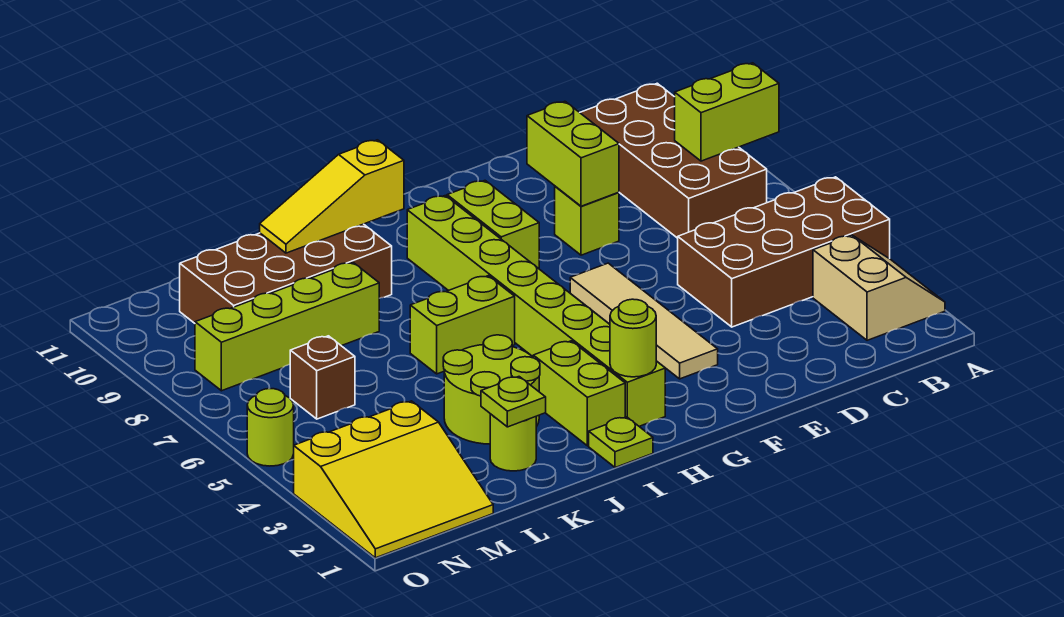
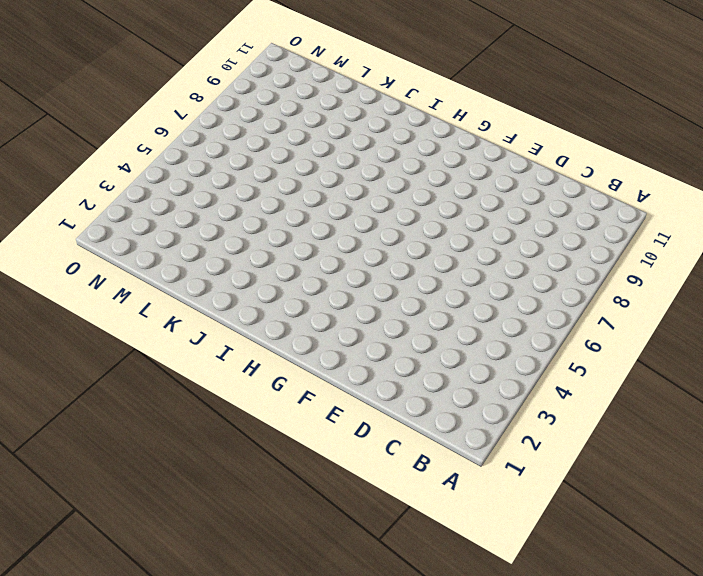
none -> tan slope A2:B3 level 1 top B
none -> brown brick A4:D5 level 1
none -> brown brick B7:C10 level 1

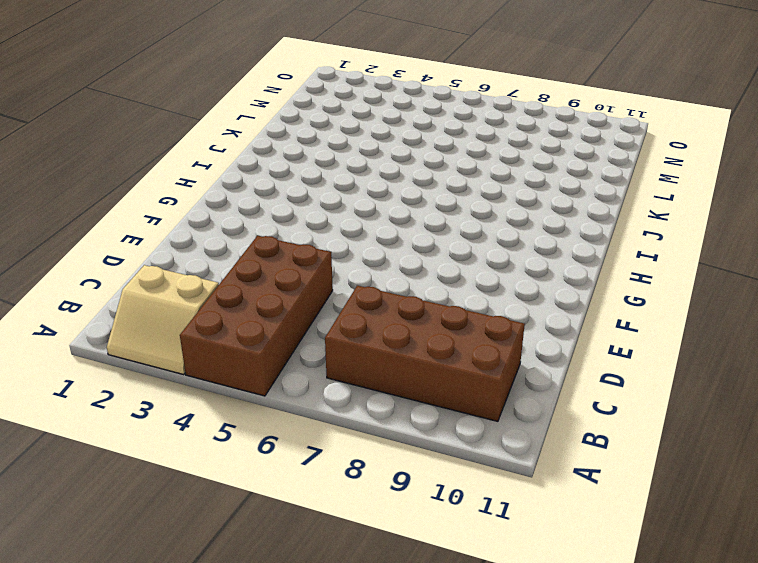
none -> lime brick E8 level 1
none -> tan tile F3:F6 level 1
none -> lime brick G8:G9 level 1

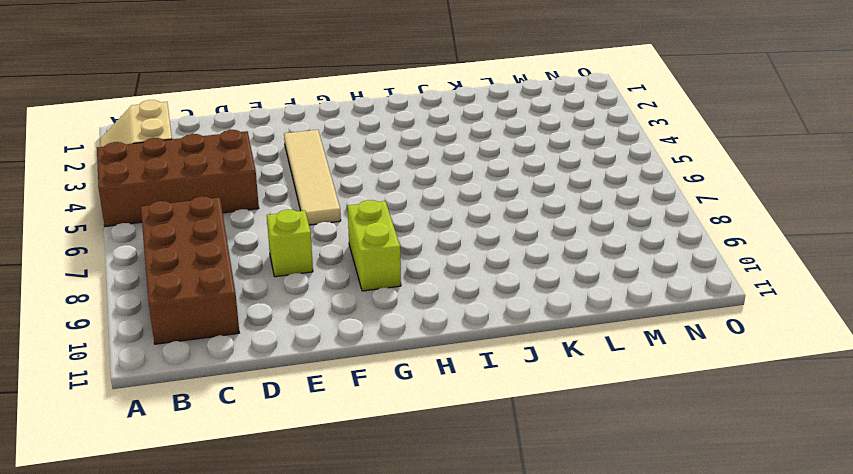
none -> lime brick H2:H9 level 1
none -> lime plate I1 level 1
none -> lime brick I2:I3 level 1

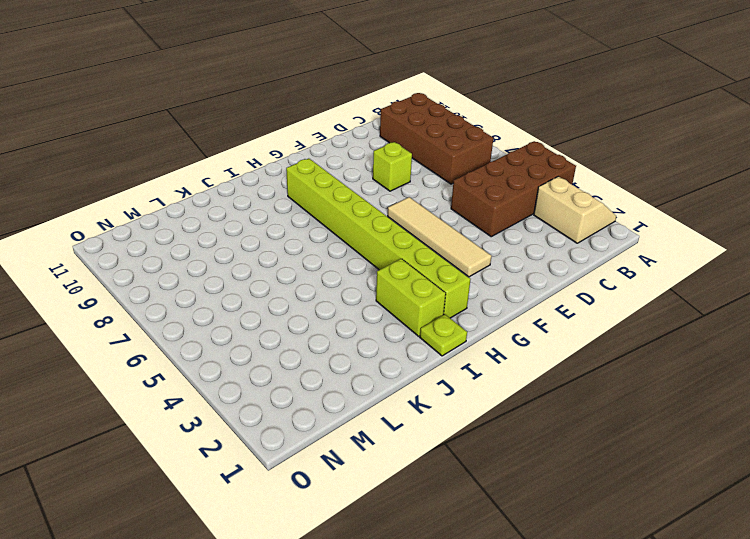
none -> lime brick G8:G9 level 1
none -> lime brick I6:J6 level 1
none -> lime round brick J3:K4 level 1

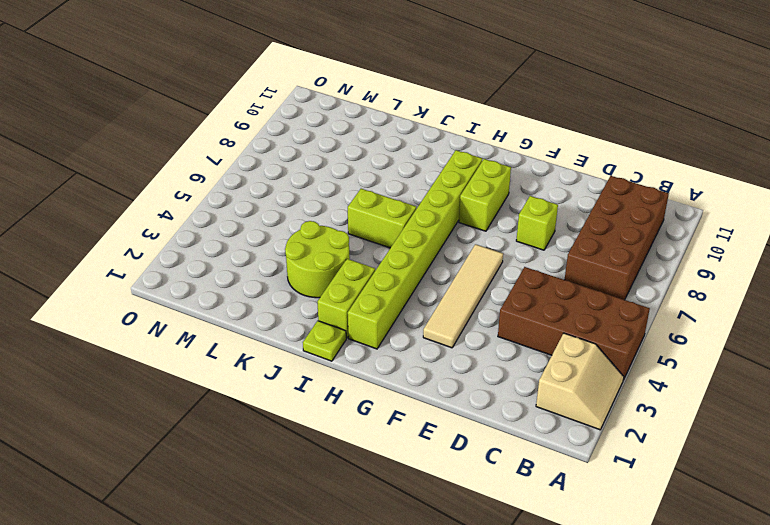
none -> brown brick J9:M10 level 1
none -> lime round brick K2 level 1
none -> lime brick K8:N8 level 1

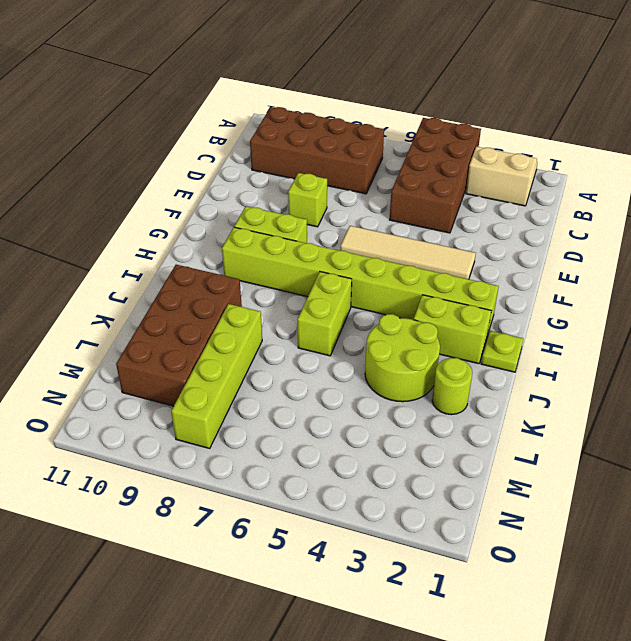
none -> yellow slope M1:O3 level 1 top 3
none -> brown brick M6 level 1
none -> lime round brick O5 level 1

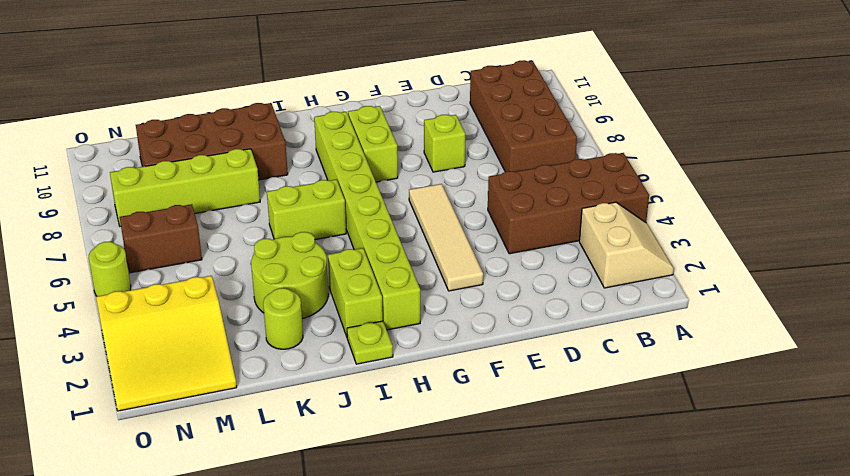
brown brick M6:N6 level 1 -> brown brick M6 level 1
none -> lime brick A8:B8 level 2
none -> lime brick E8:E9 level 2
none -> lime round brick H2 level 2

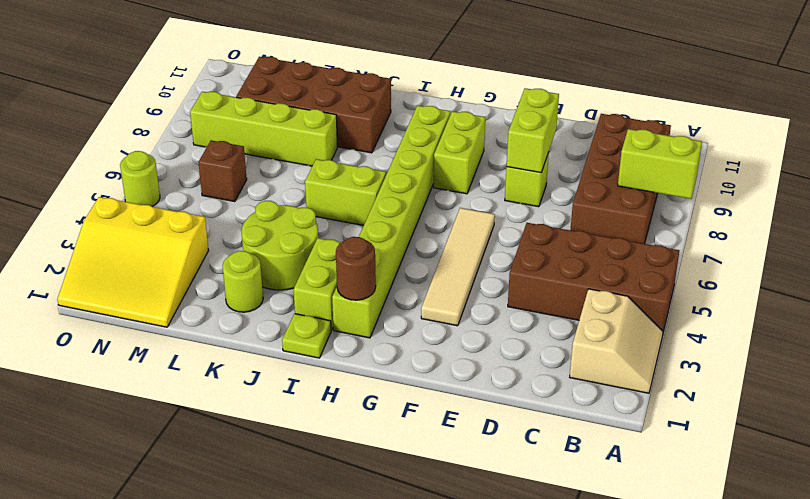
brown round brick H2 level 2 -> lime round brick H2 level 2
none -> yellow slope I10:K10 level 2 top I
none -> lime plate K2 level 2

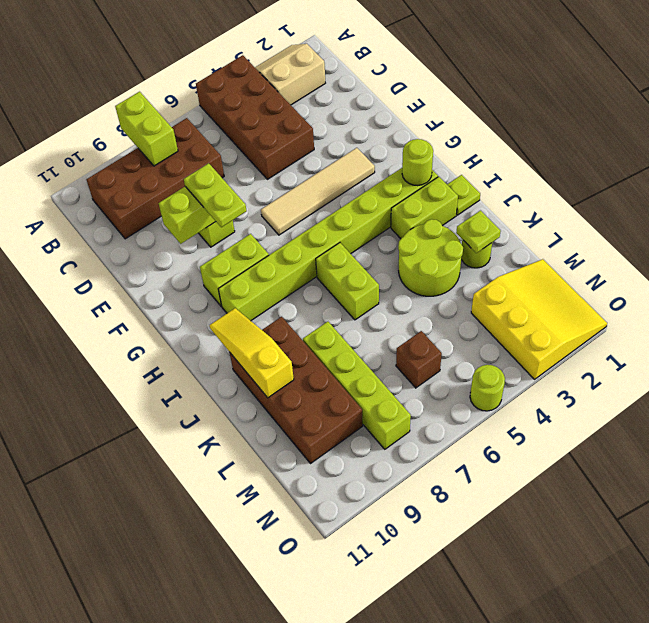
lime plate E8:F8 level 3 -> none
yellow slope I10:K10 level 2 top K -> yellow slope I10:K10 level 2 top I

